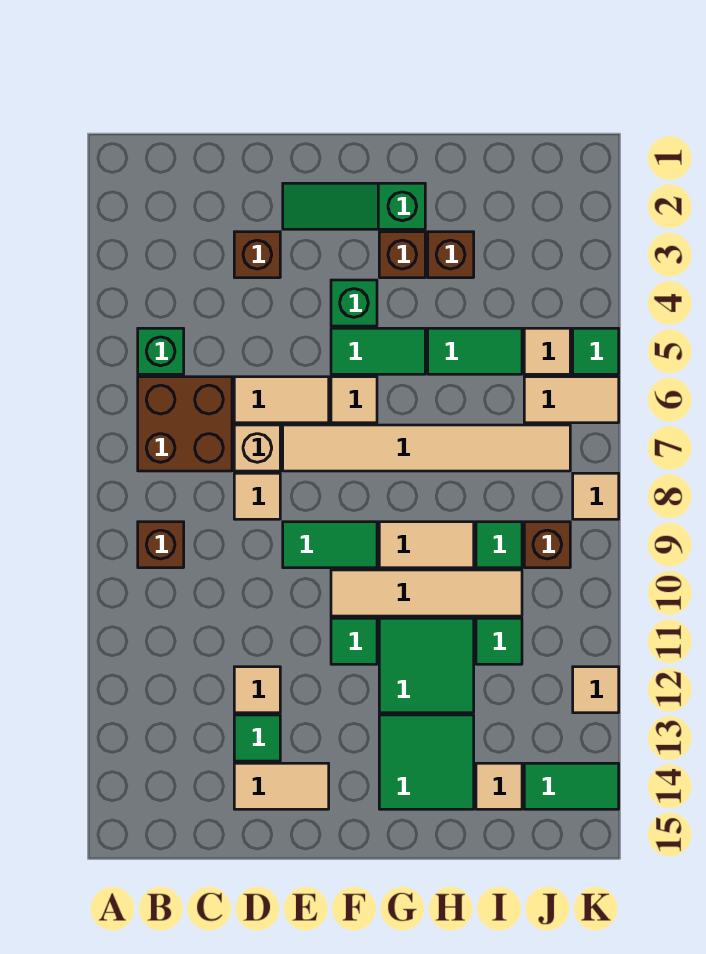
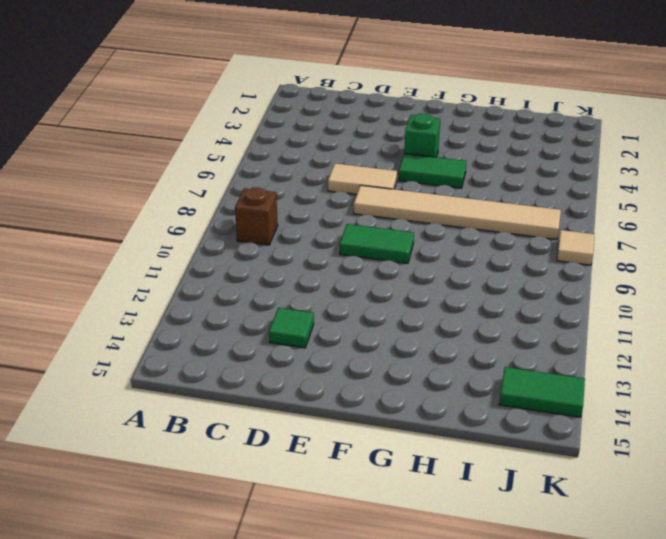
none -> green brick B5 level 1
none -> brown brick B6:C7 level 1
none -> brown brick D3 level 1
none -> tan brick D7 level 1

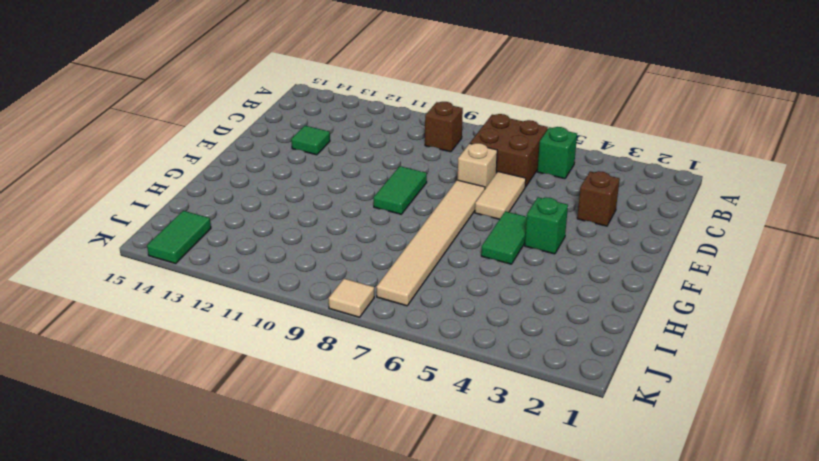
none -> tan tile D8 level 1
none -> tan tile D12 level 1
none -> tan tile D14:E14 level 1
none -> green slope E2:G2 level 1 top G

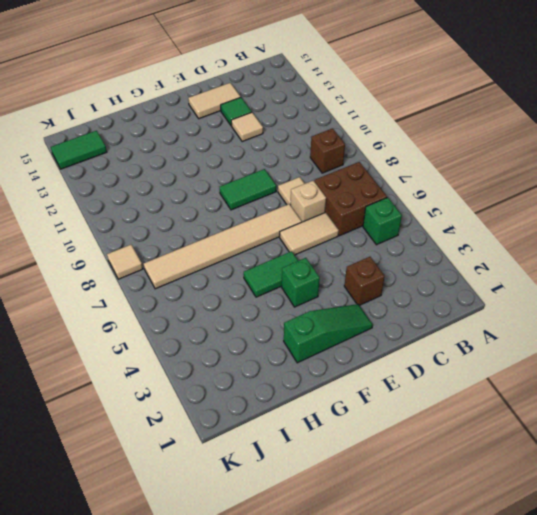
none -> tan tile F6 level 1
none -> tan tile F10:I10 level 1
none -> green tile F11 level 1
none -> brown brick G3 level 1

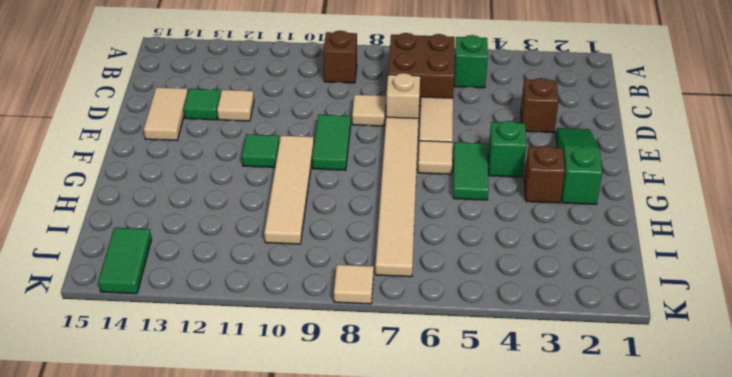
none -> tan tile G9:H9 level 1
none -> green tile G11:H12 level 1
none -> green tile G13:H14 level 1
none -> brown brick H3 level 1

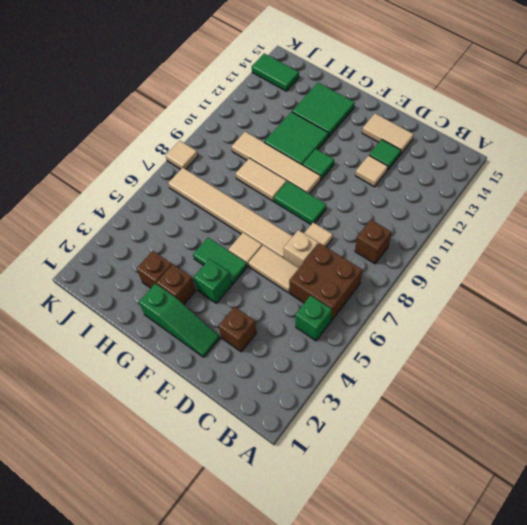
none -> green tile H5:I5 level 1
none -> green tile I9 level 1
none -> green tile I11 level 1
none -> tan tile I14 level 1

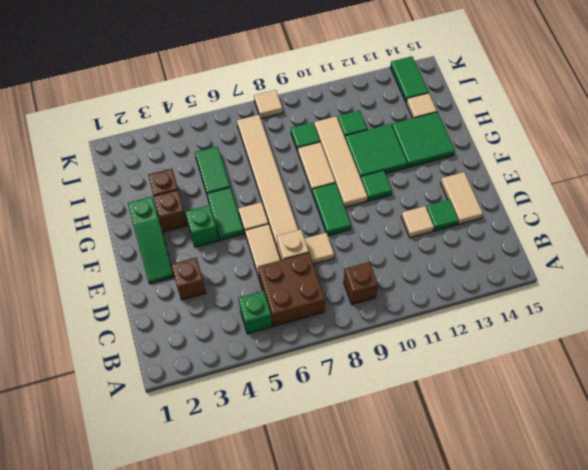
none -> tan tile J5 level 1
none -> tan tile J6:K6 level 1
none -> brown brick J9 level 1
none -> green tile K5 level 1

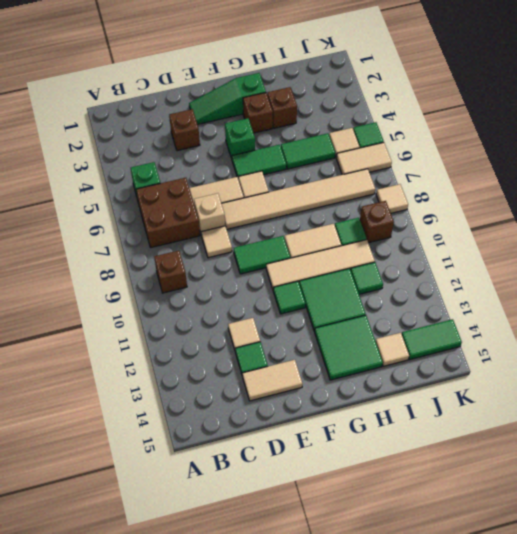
none -> tan tile K12 level 1

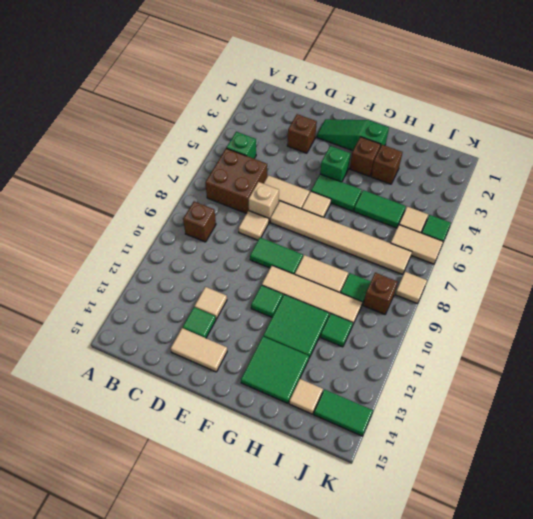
none -> tan tile K12 level 1

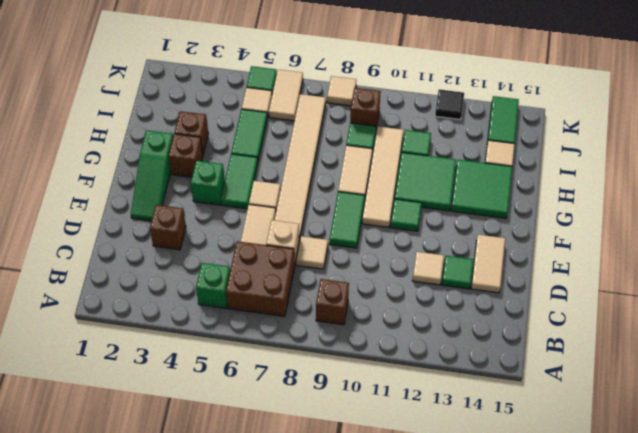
black tile K12 level 1 -> tan tile K12 level 1

